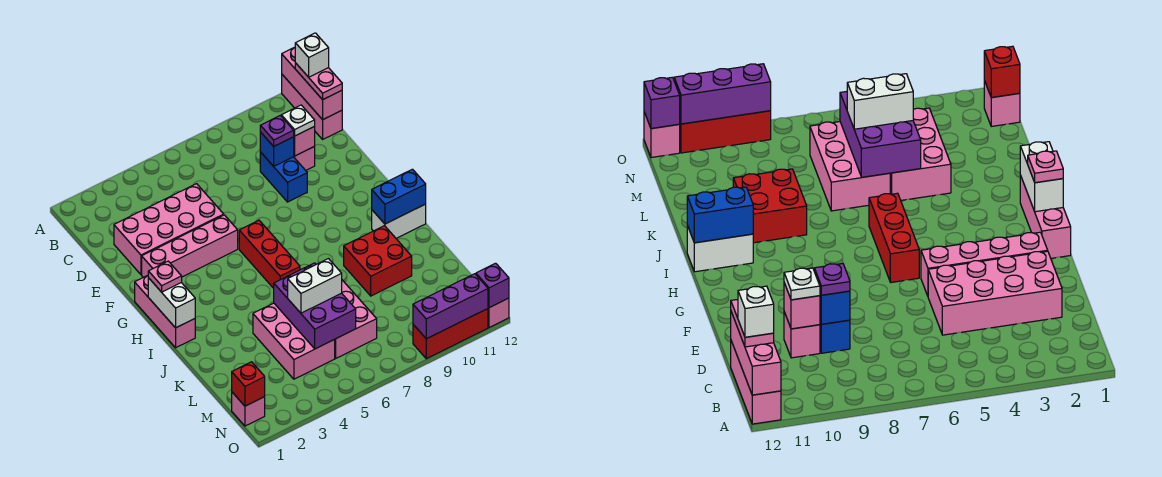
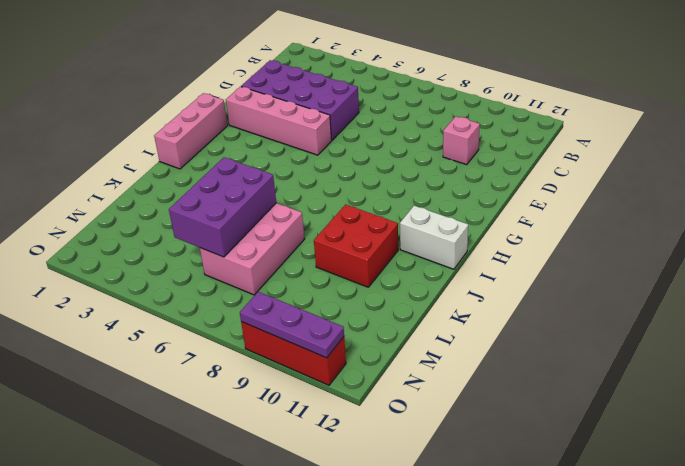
purple brick D2:E5 level 1 -> pink brick D2:E5 level 1
purple plate O9:O11 level 2 -> purple brick O9:O11 level 2
none -> pink brick A12:C12 level 1
none -> blue brick D9:E9 level 1
none -> red brick G6:I6 level 1

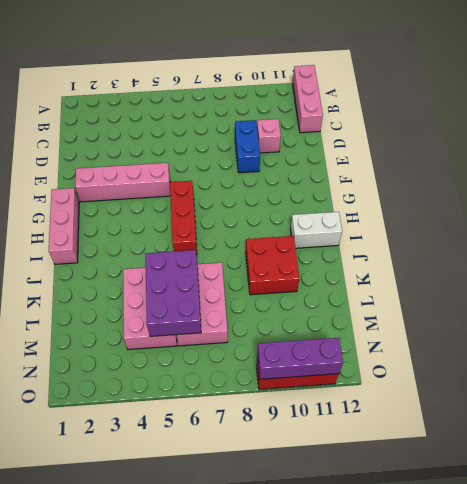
none -> pink brick D2:E5 level 1
none -> pink brick N1 level 1
none -> pink brick O12 level 1

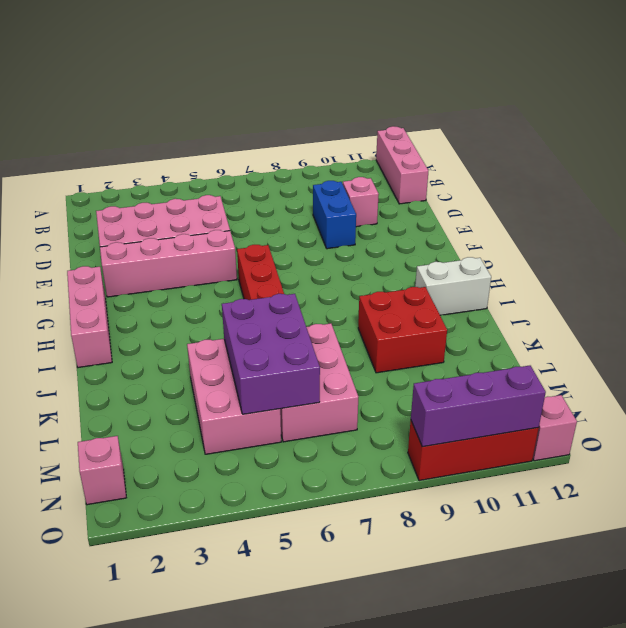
none -> pink brick A12:C12 level 2
none -> blue brick D9 level 2
none -> pink brick D10 level 2

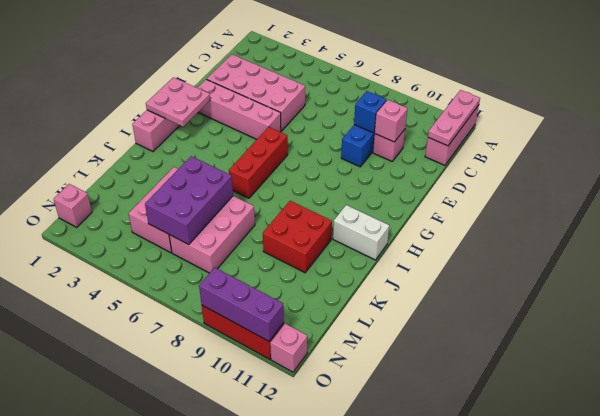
pink plate A12:C12 level 2 -> pink brick A12:C12 level 2
pink plate G1:H2 level 2 -> white brick H1:I1 level 2
none -> blue brick I11:I12 level 2
none -> red brick N1 level 2
none -> purple brick O12 level 2

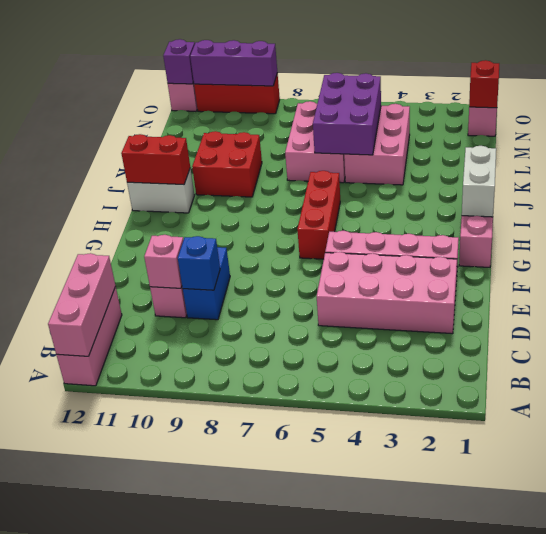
red brick I11:I12 level 2 -> blue brick I11:I12 level 2
none -> pink plate B12:C12 level 3
none -> purple plate D9 level 3
none -> white plate D10 level 3

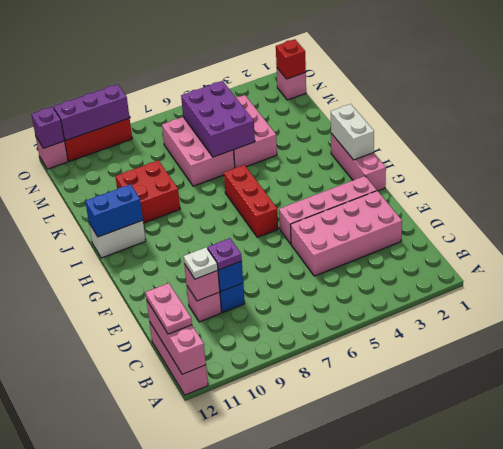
none -> pink plate H1 level 3
none -> white brick L5:L6 level 3
none -> white brick B12 level 4

